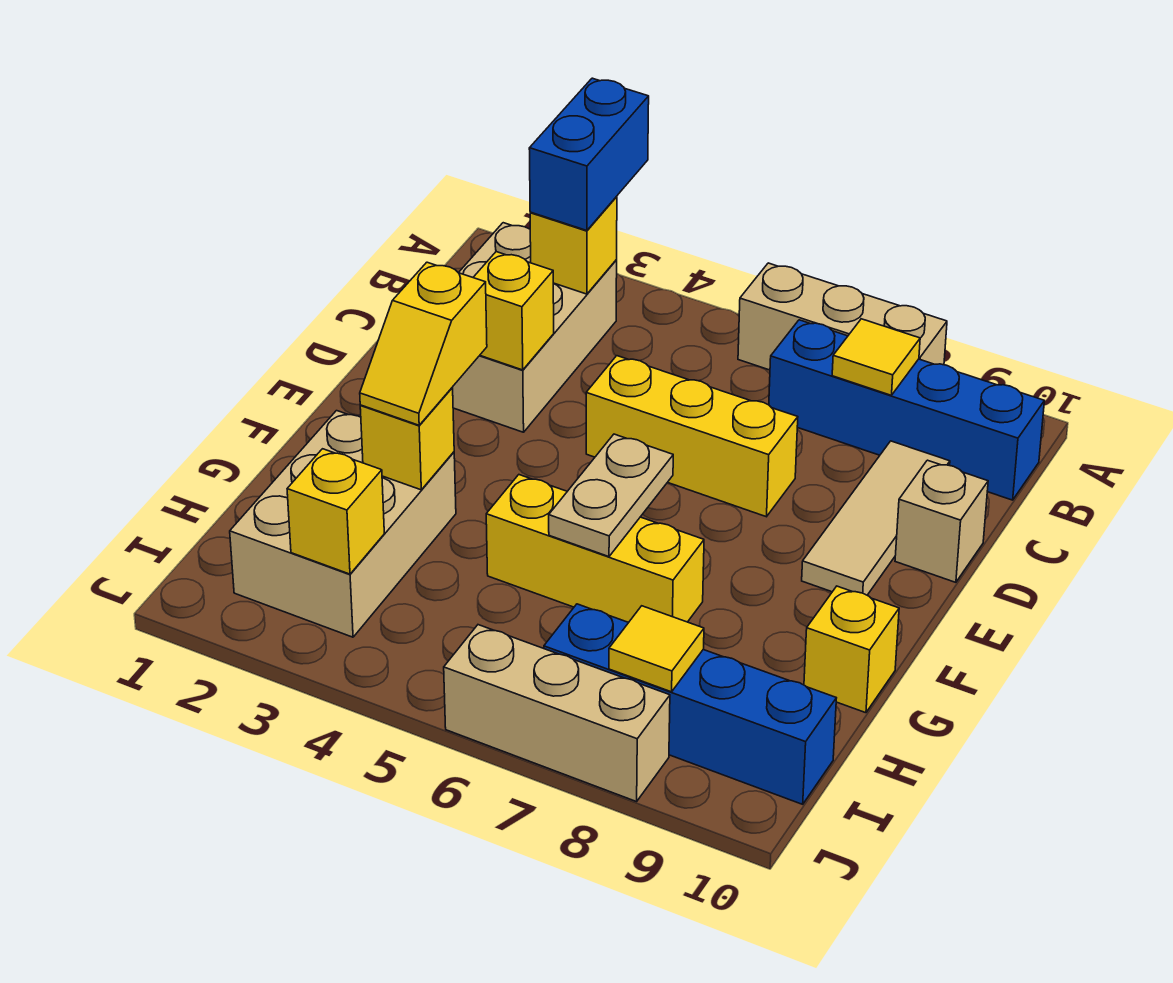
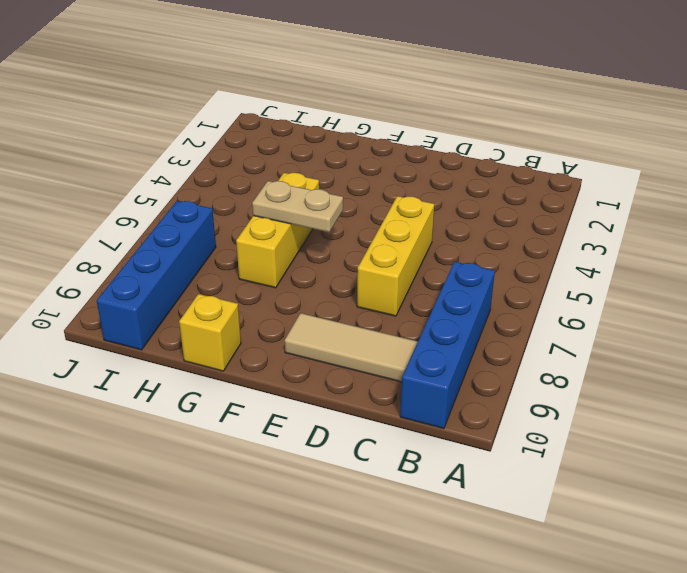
none -> tan brick A6:A8 level 1
none -> tan brick B2:D3 level 1
none -> tan brick D10 level 1

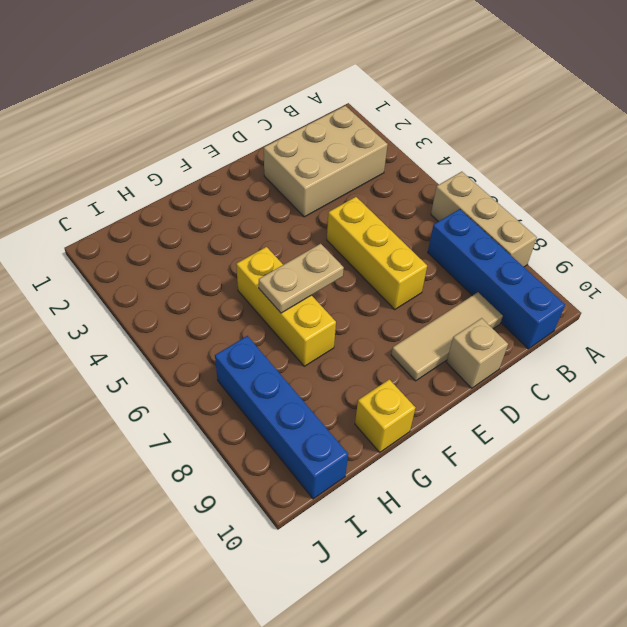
none -> tan brick G2:I3 level 1
none -> tan brick J6:J8 level 1
none -> yellow brick B3 level 2

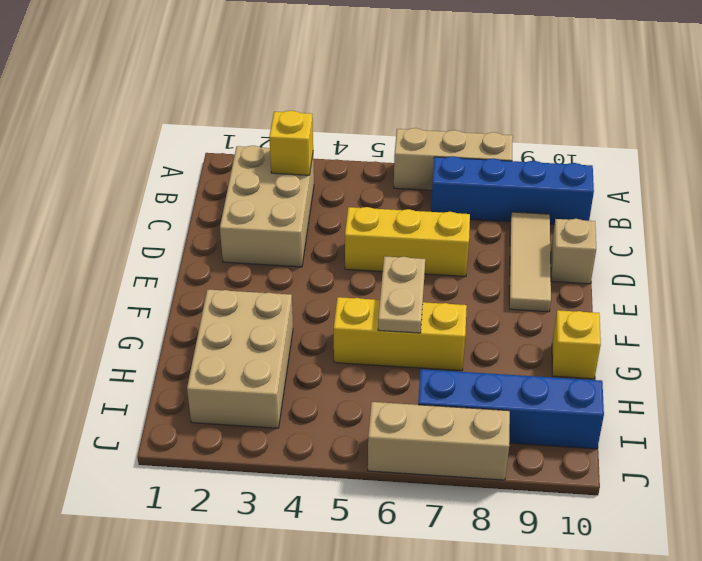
none -> yellow tile B8 level 2
none -> yellow brick D3 level 2
none -> yellow brick G3 level 2

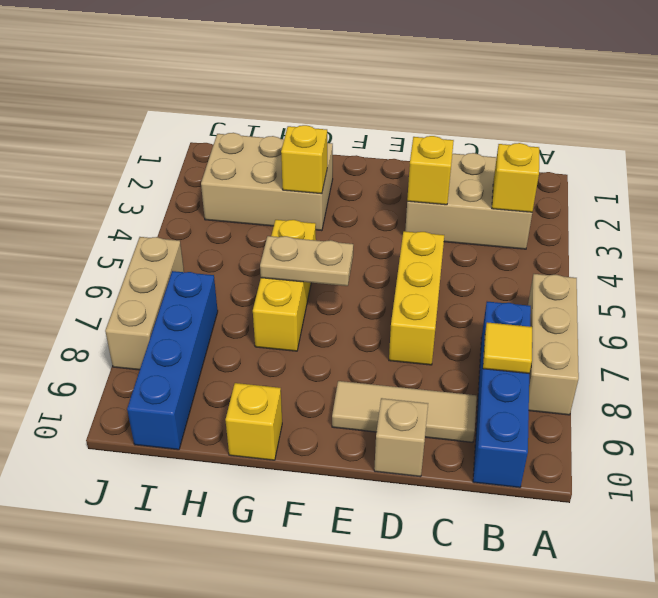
none -> yellow brick I3 level 2
none -> yellow tile I8 level 2
none -> blue brick A3:B3 level 3

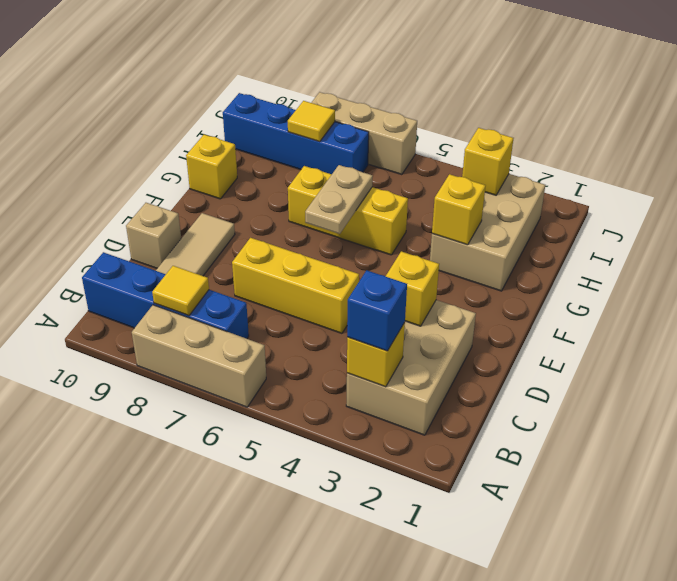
blue brick B3 level 3 -> blue brick A3:B3 level 3
none -> yellow slope F3:G3 level 3 top F

